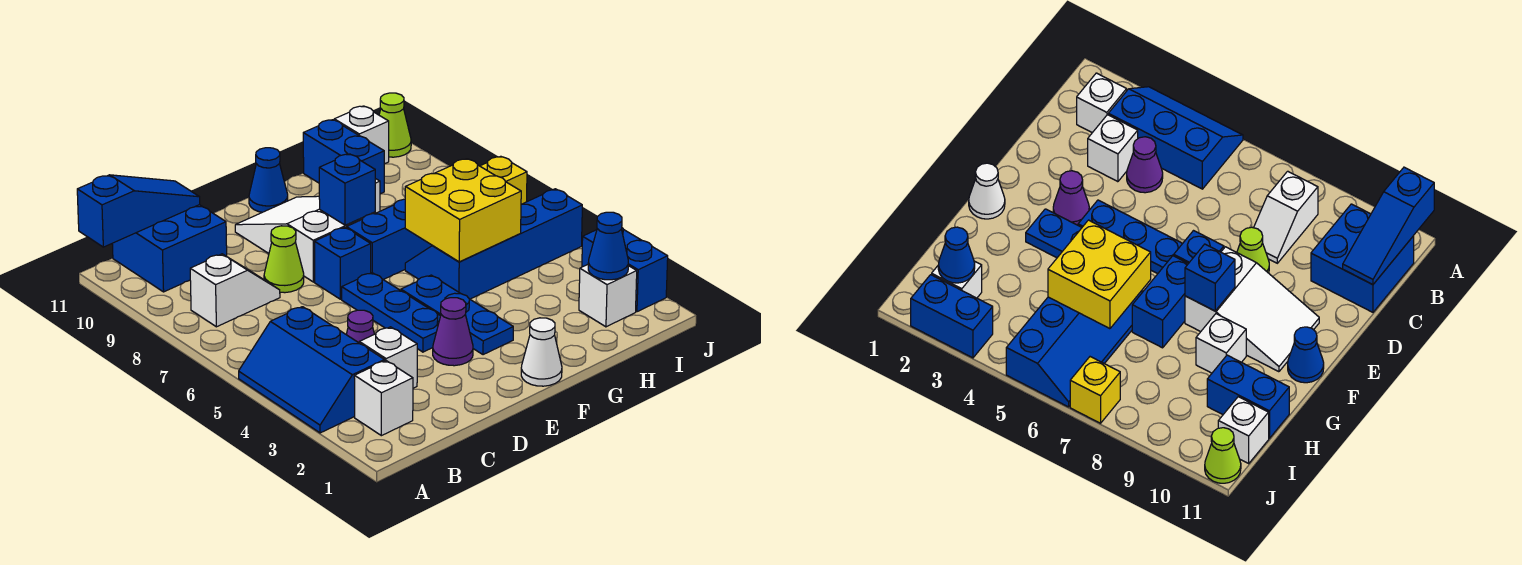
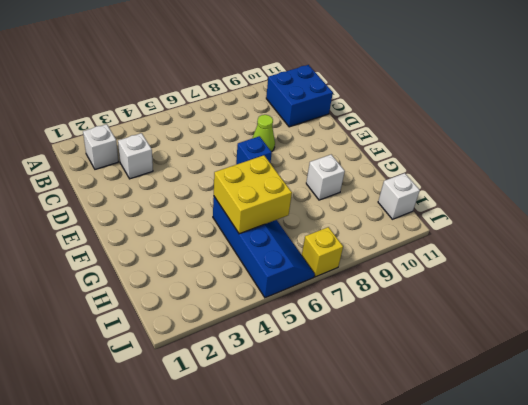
none -> blue slope A3:B5 level 1 top B
none -> white slope B8:C8 level 1 top B
none -> purple cone C4 level 1

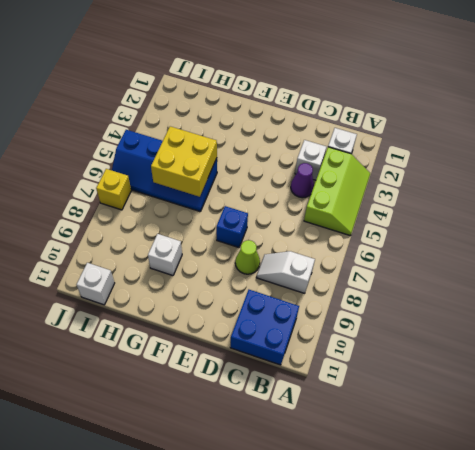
lime slope A3:B5 level 1 top B -> blue slope A3:B5 level 1 top B
none -> purple cone E3 level 1
none -> blue plate E4:E6 level 1
none -> white slope E8:F10 level 1 top 8

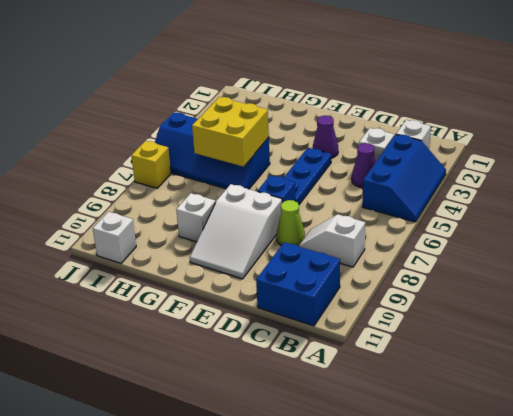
none -> white cone F1 level 1
none -> blue plate F3:F5 level 1
none -> blue brick F7:G7 level 1

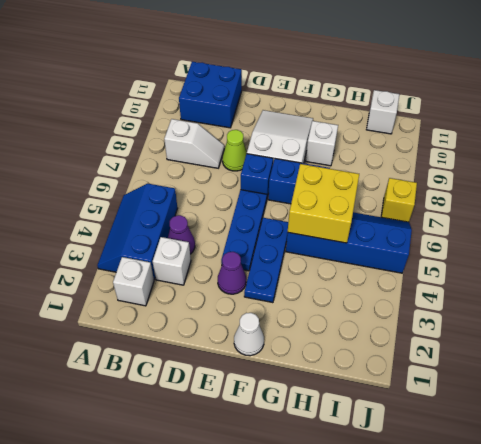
none -> blue cone F11 level 1
none -> blue brick H10:H11 level 1
none -> white brick I2 level 1

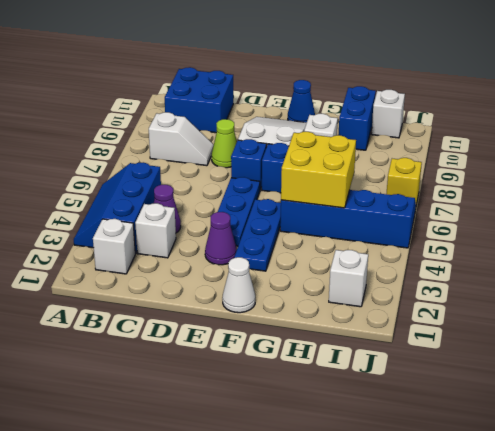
none -> blue brick J2:J3 level 1
none -> lime cone J11 level 1
none -> blue slope A11:C11 level 2 top A

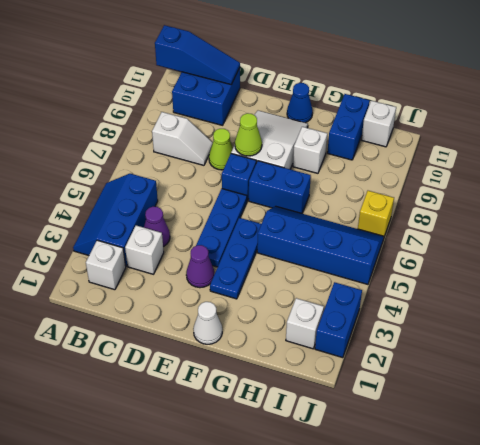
lime cone E8 level 2 -> lime cone J11 level 1
none -> blue brick F8 level 2
none -> yellow brick G5:H6 level 2
none -> blue cone I2 level 2

